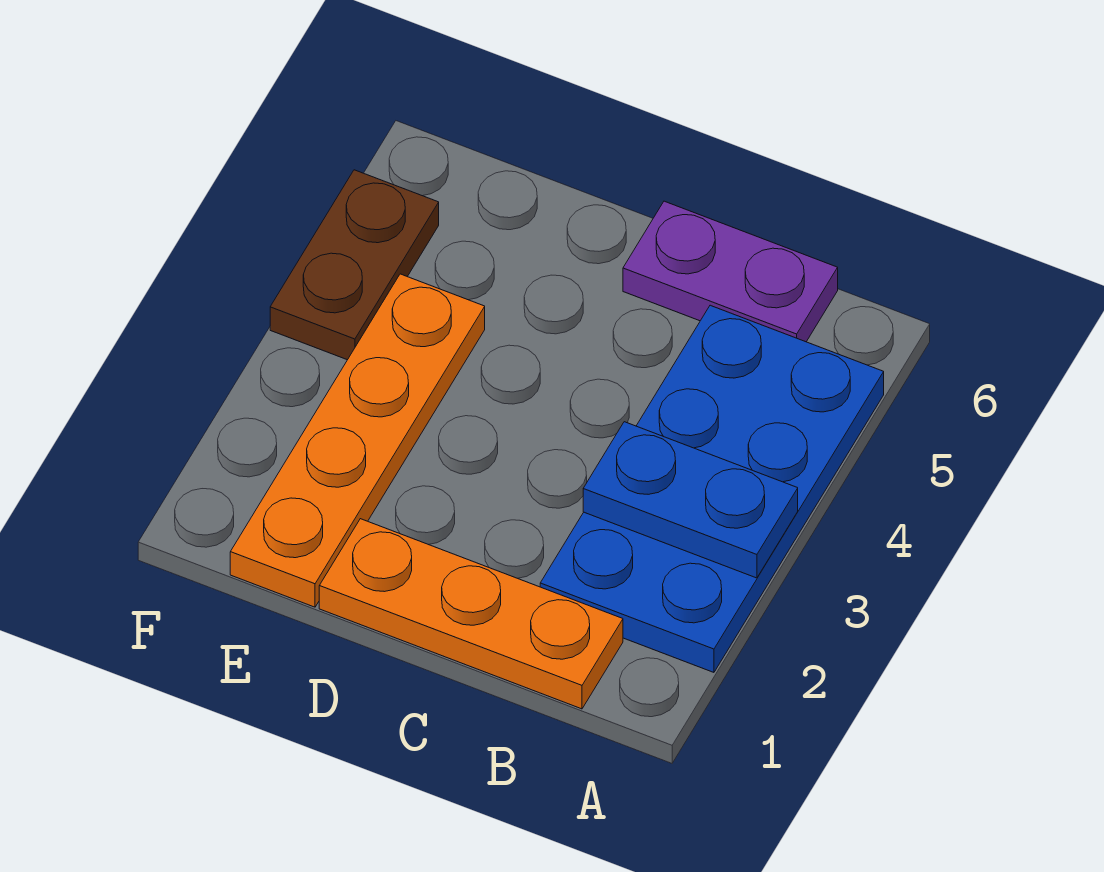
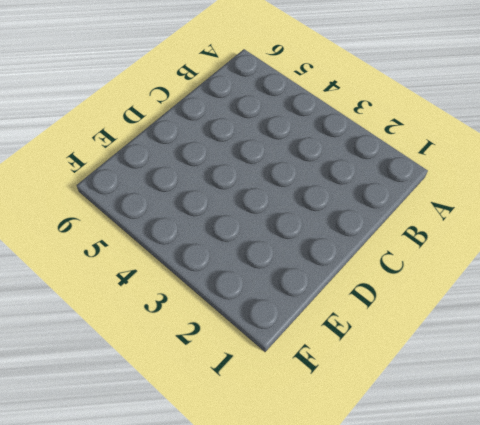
none -> blue plate A2:B5 level 1
none -> orange plate B1:D1 level 1

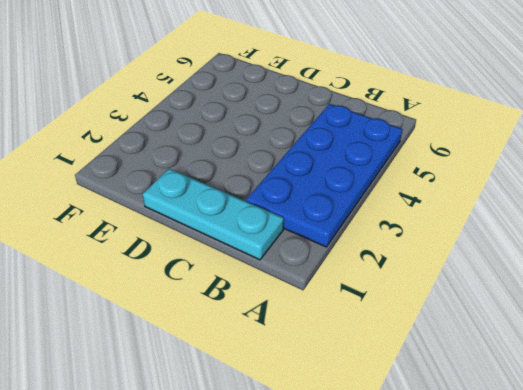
cyan plate B1:D1 level 1 -> orange plate B1:D1 level 1
none -> purple plate B6:C6 level 1
none -> orange plate E1:E4 level 1

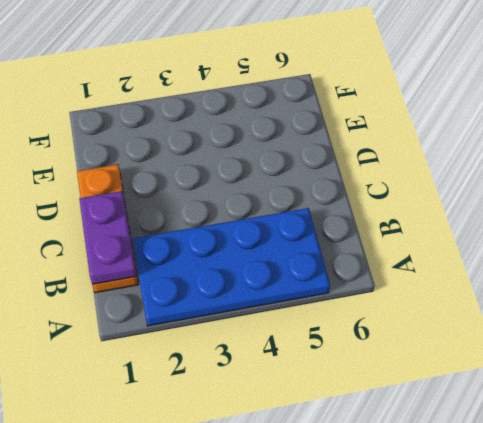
purple plate B1:C1 level 2 -> purple plate B6:C6 level 1
none -> orange plate E1:E4 level 1
none -> brown plate F4:F5 level 1

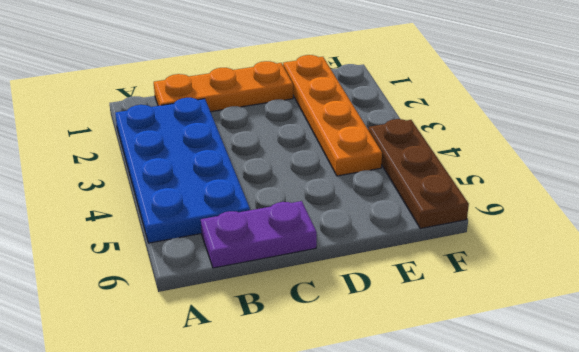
brown plate F4:F6 level 1 -> brown plate F4:F5 level 1
none -> blue plate A3:B3 level 2

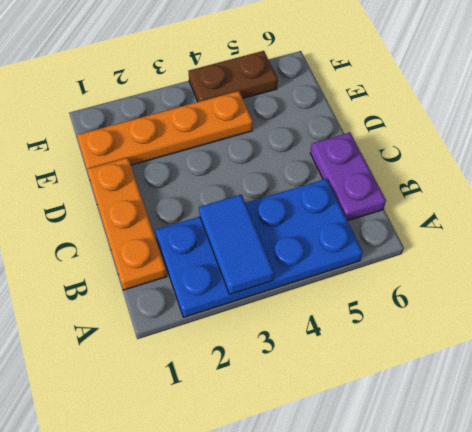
blue tile A3:B3 level 2 -> blue plate A3:B3 level 2

